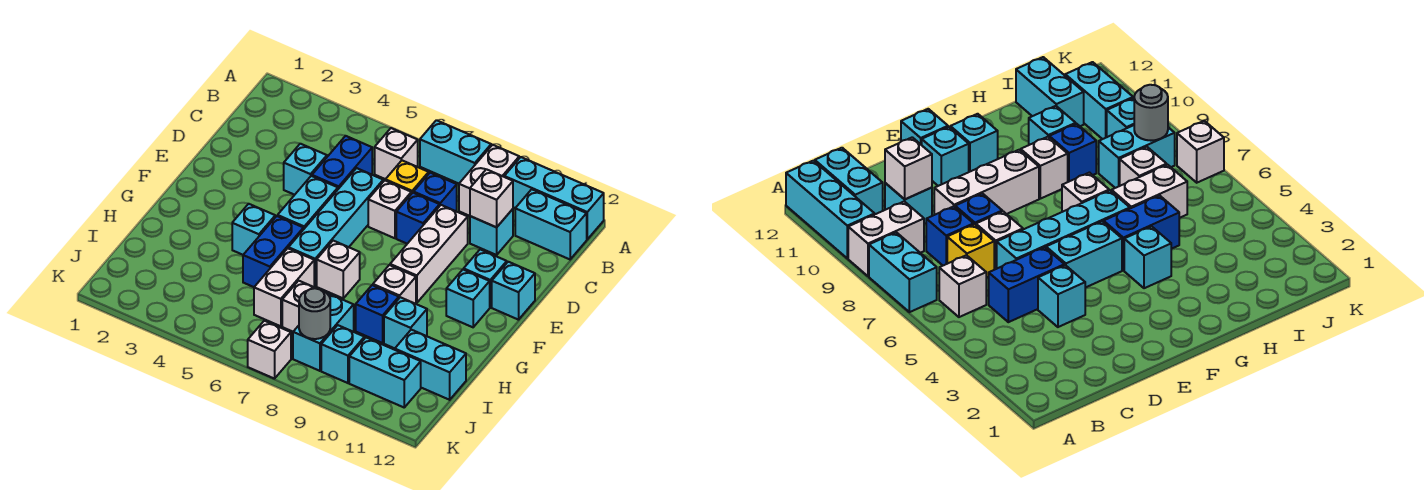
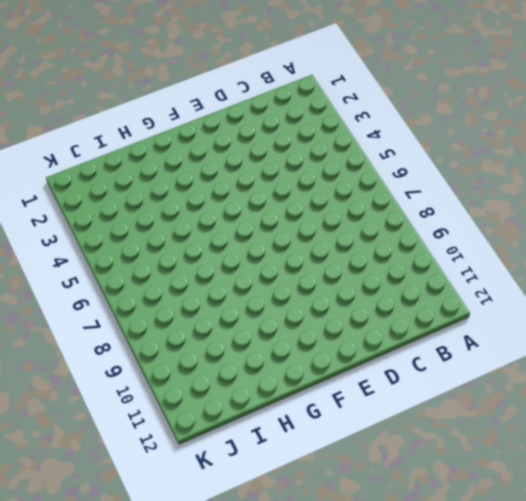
none -> cyan brick A7:A8 level 1
none -> white brick A9:B9 level 1
none -> cyan brick A10:A12 level 1
none -> white brick B6 level 1

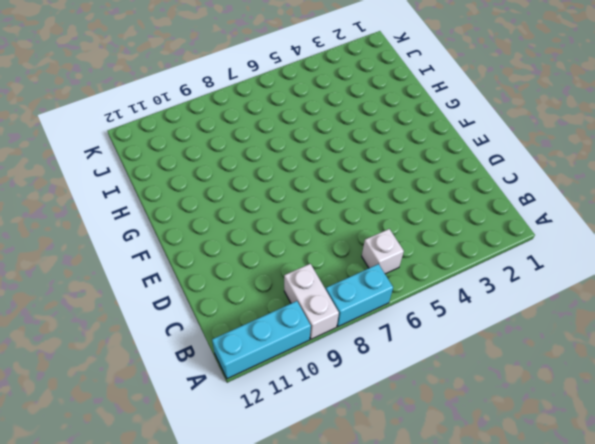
none -> cyan brick B11:B12 level 1
none -> blue brick C5:D5 level 1
none -> yellow brick C7 level 1
none -> blue brick C8 level 1

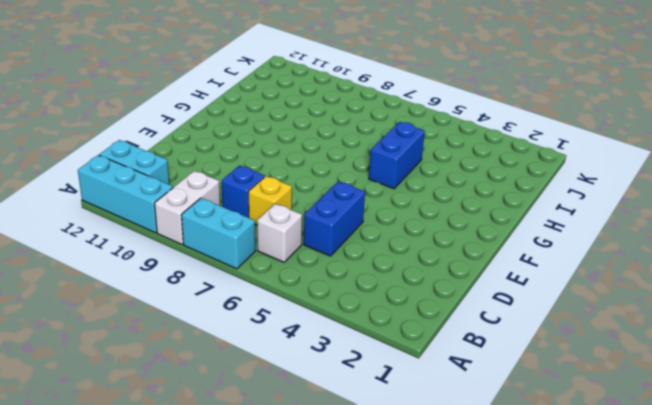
none -> cyan brick C10 level 1
none -> cyan brick D4 level 1
none -> cyan brick D6:G6 level 1
none -> white brick D7 level 1

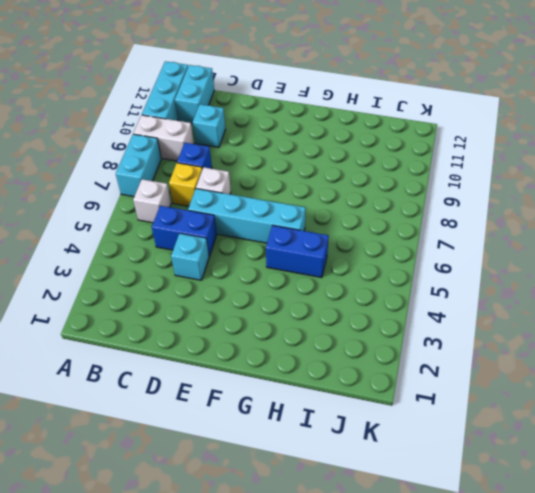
none -> blue brick D8 level 1
none -> white brick D9:F9 level 1
none -> cyan brick E5:F5 level 1
none -> cyan brick E11 level 1

